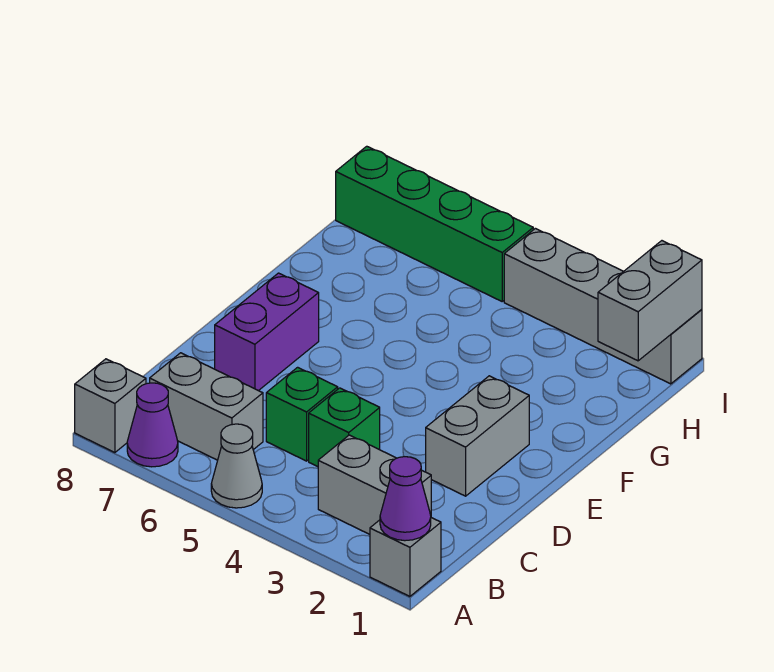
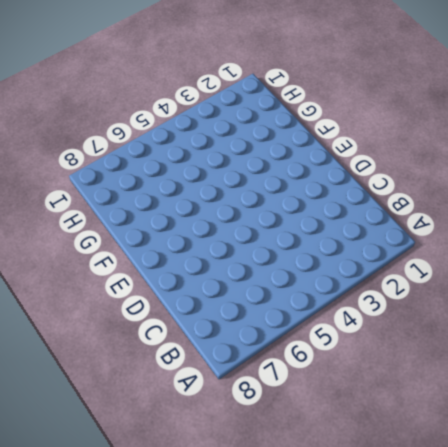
none -> grey brick A1 level 1
none -> grey cone A5 level 1
none -> purple cone A7 level 1

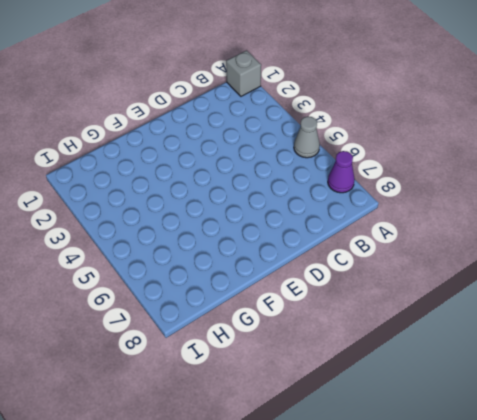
none -> grey brick A8 level 1
none -> grey brick B2:B3 level 1
none -> grey brick B6:B7 level 1

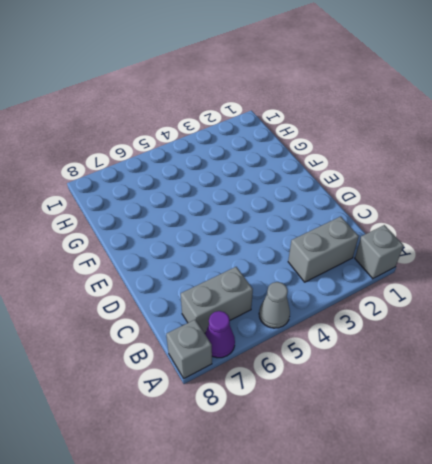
none -> green brick C4 level 1
none -> green brick C5 level 1
none -> grey brick D2:E2 level 1

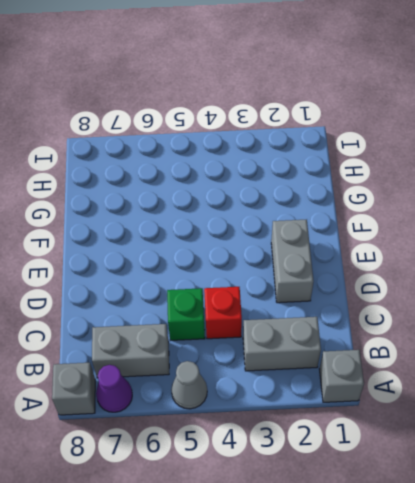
red brick C4 level 1 -> green brick C4 level 1
none -> purple brick D7:E7 level 1
none -> grey brick I1:I4 level 1
none -> green brick I5:I8 level 1

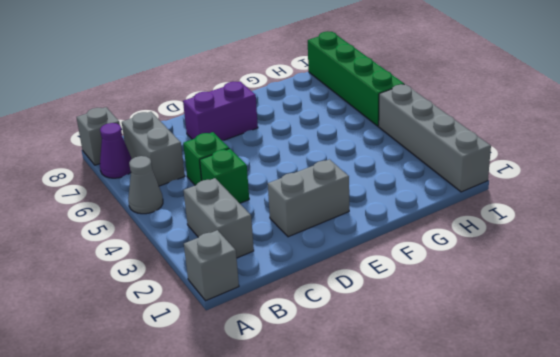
none -> purple cone A1 level 2
none -> grey brick H1:I1 level 2

